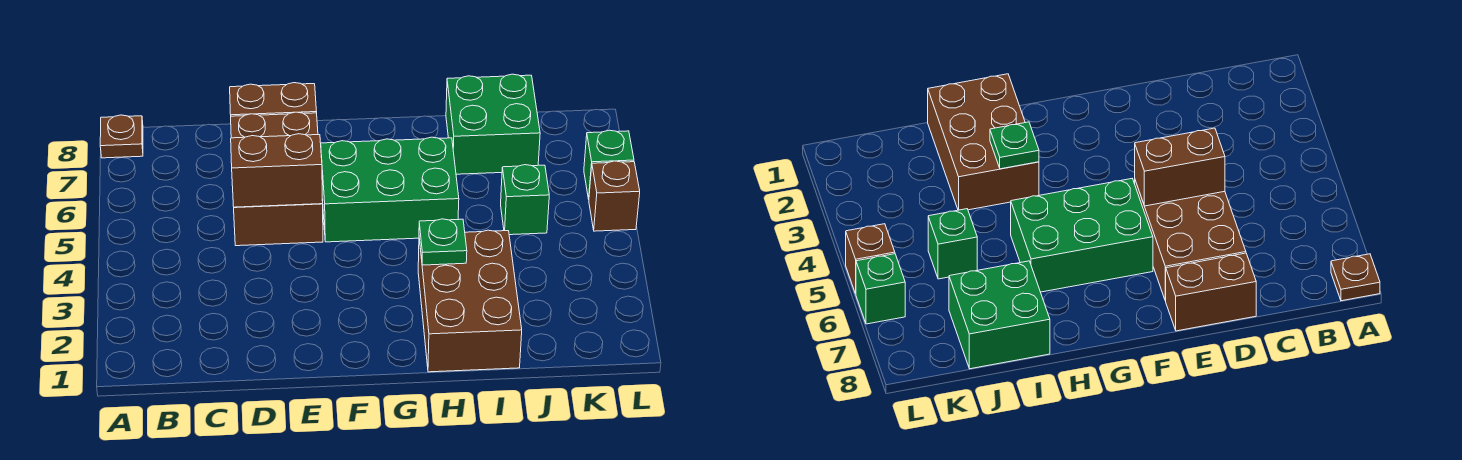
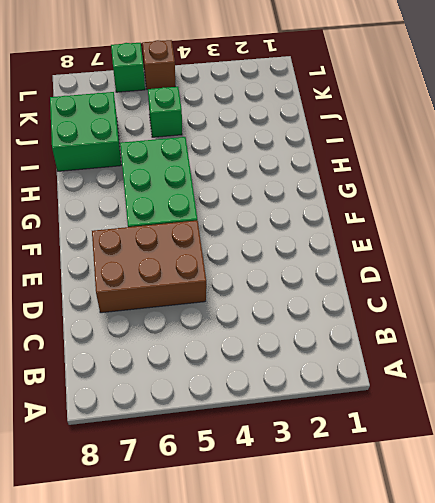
none -> brown plate A8 level 1
none -> brown brick D8:E8 level 1

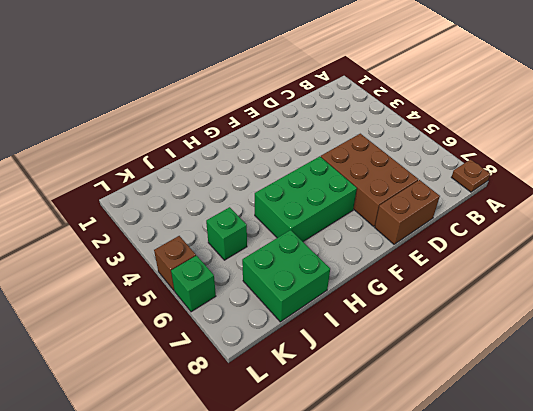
none -> brown brick H1:I3 level 1
none -> brown brick D5:E5 level 2

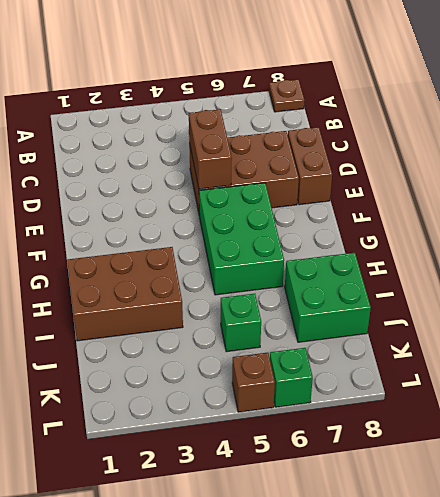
none -> green plate H3 level 2

